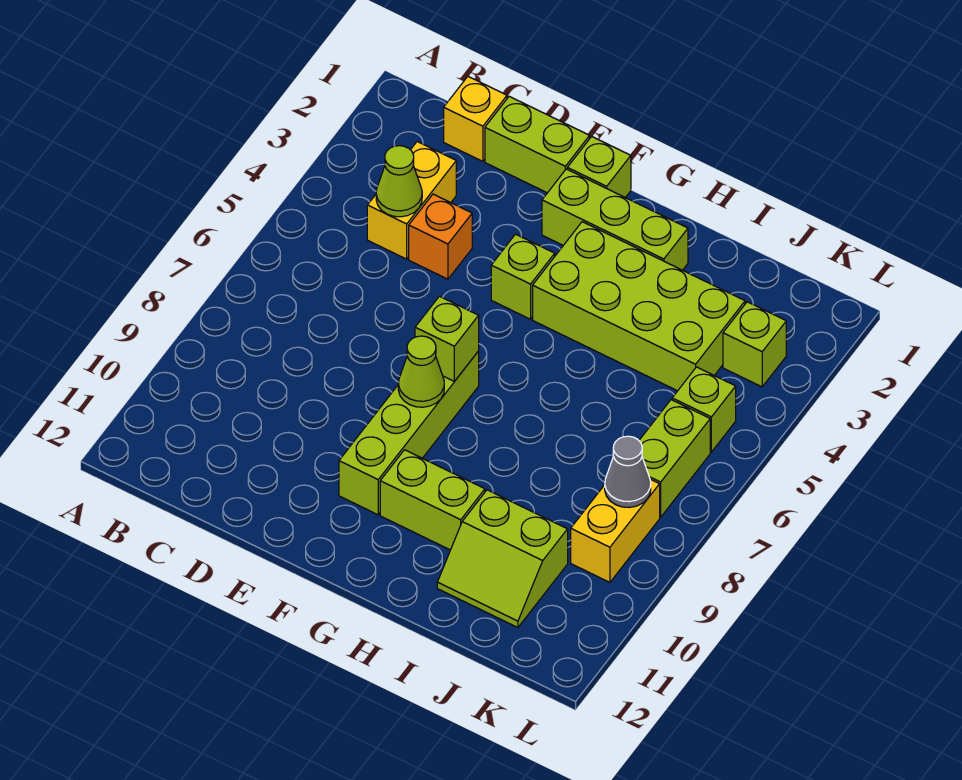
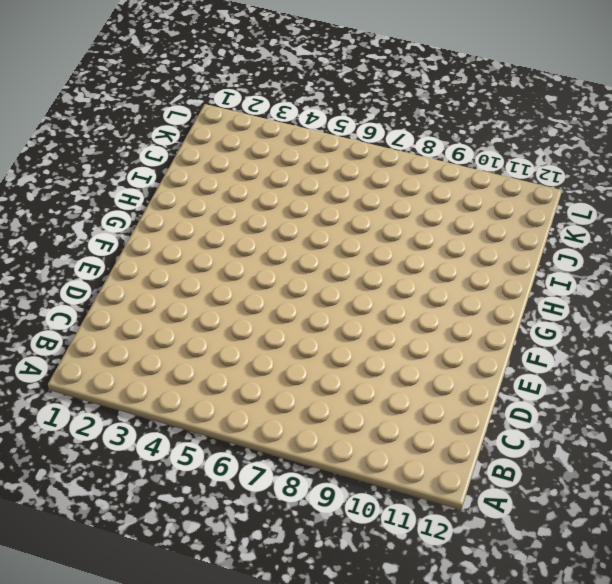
none -> yellow brick C1 level 1
none -> yellow brick C3:C4 level 1
none -> lime brick D1:E1 level 1

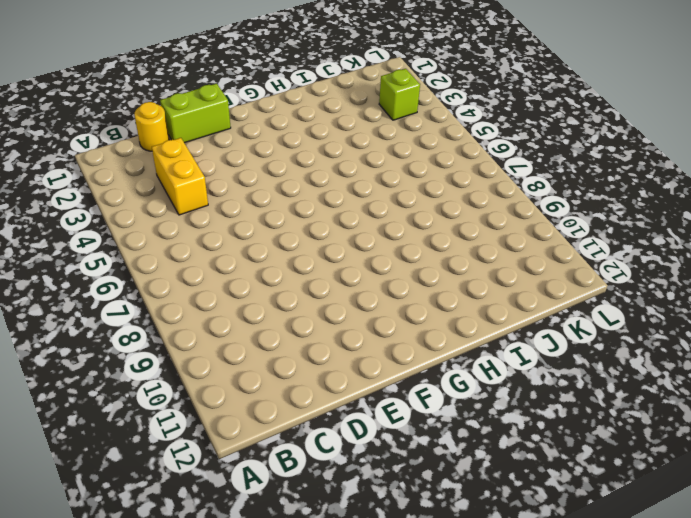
yellow round brick C1 level 1 -> yellow brick C1 level 1
none -> orange brick D4 level 1
none -> lime brick F1 level 1
none -> lime brick F2:H2 level 1

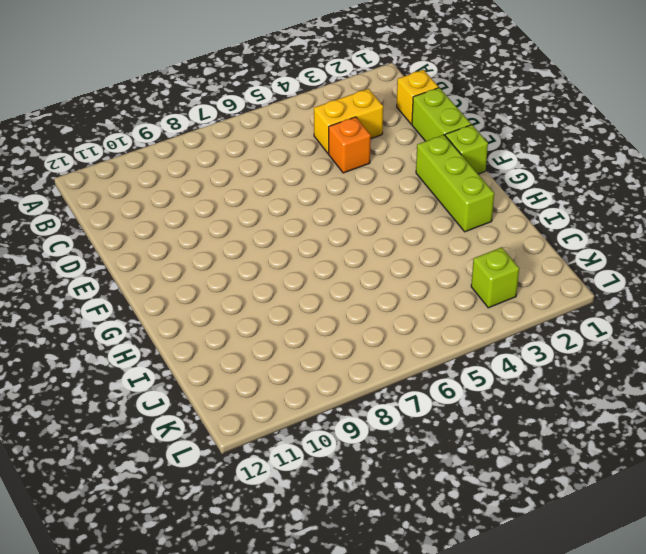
none -> lime brick F4 level 1
none -> lime brick F7:F10 level 1
none -> lime brick G3:J4 level 1

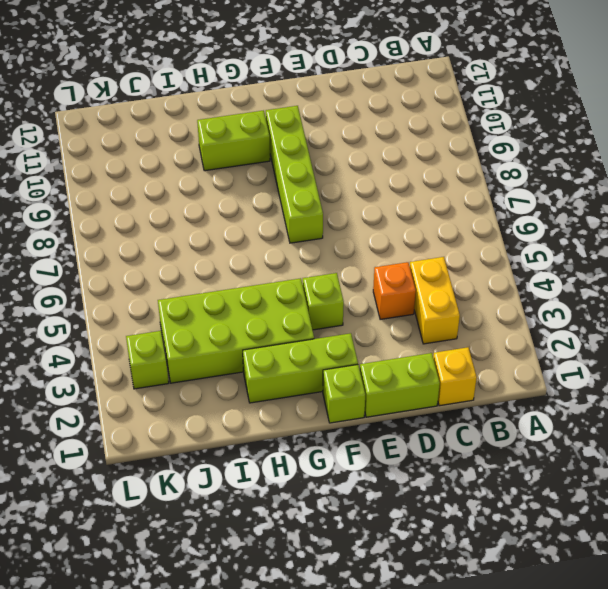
none -> lime slope I10:J11 level 1 top 10
none -> lime brick K5 level 1
none -> lime brick K6:K7 level 1

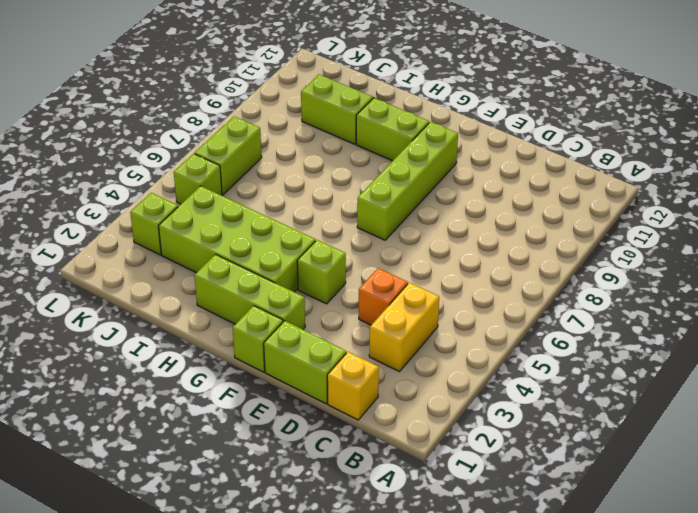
none -> yellow brick K8:K9 level 1
none -> lime cone C4 level 2
none -> lime brick F7 level 2

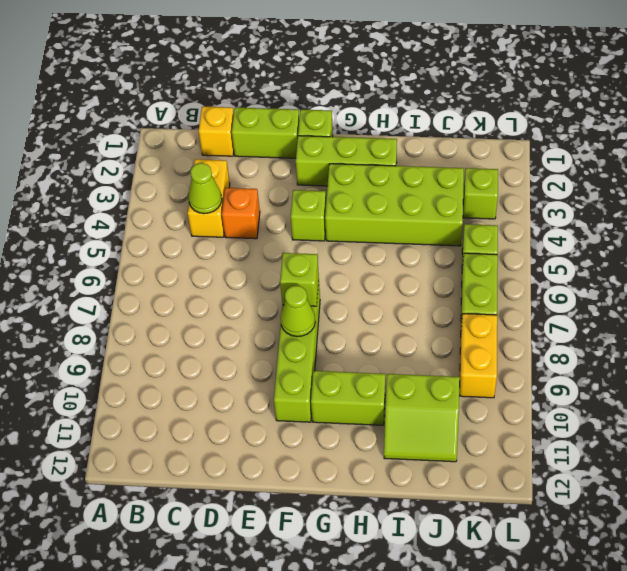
none -> grey cone K8 level 2

